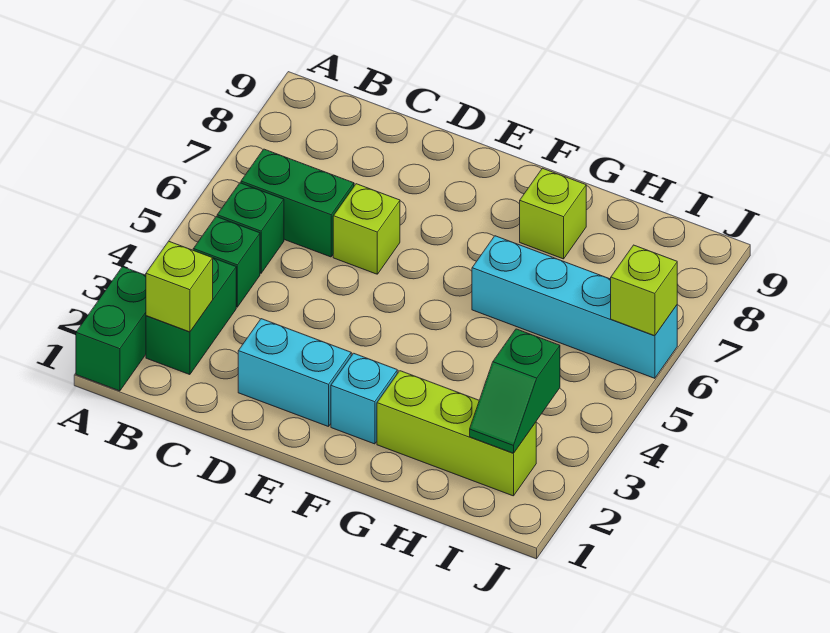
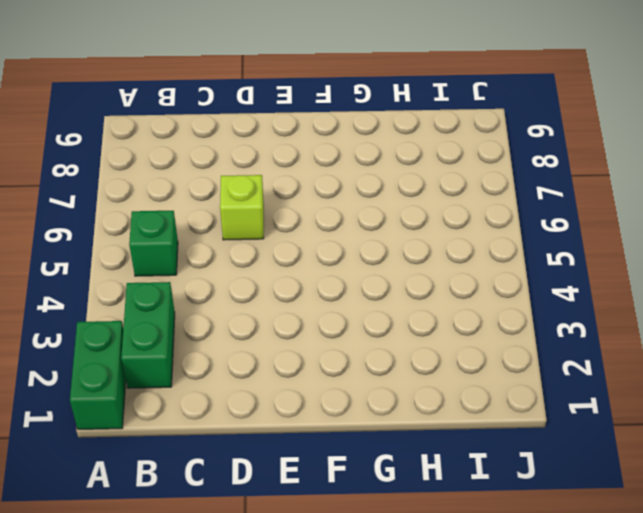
none -> green brick B4 level 1
none -> green brick B6:C6 level 1
none -> cyan brick D2:E2 level 1

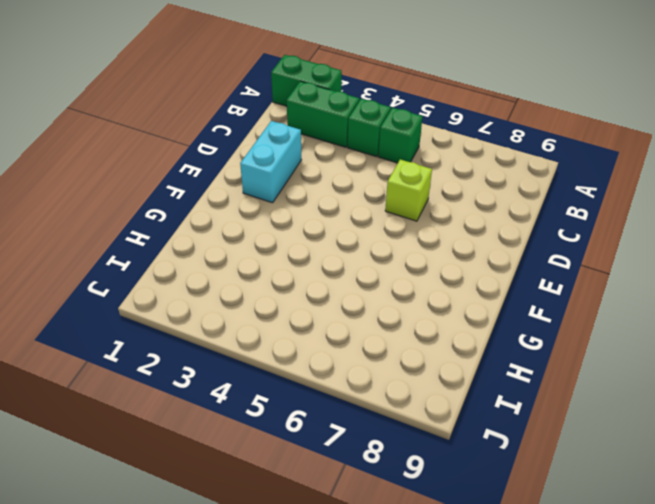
none -> green brick B6:C6 level 1
none -> cyan brick F2 level 1
none -> lime brick G2:I2 level 1

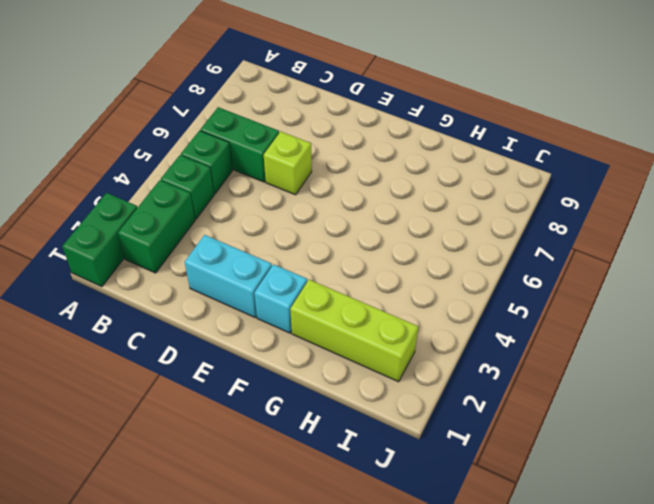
none -> cyan brick G6:J6 level 1
none -> lime brick G8 level 1
none -> lime brick B2 level 2

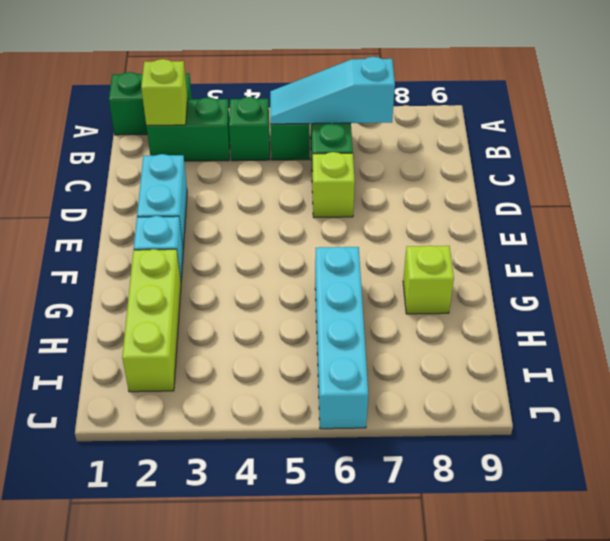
cyan slope B5:B7 level 2 top 7 -> none
none -> green slope I2:I3 level 2 top 3
none -> lime brick J6 level 2

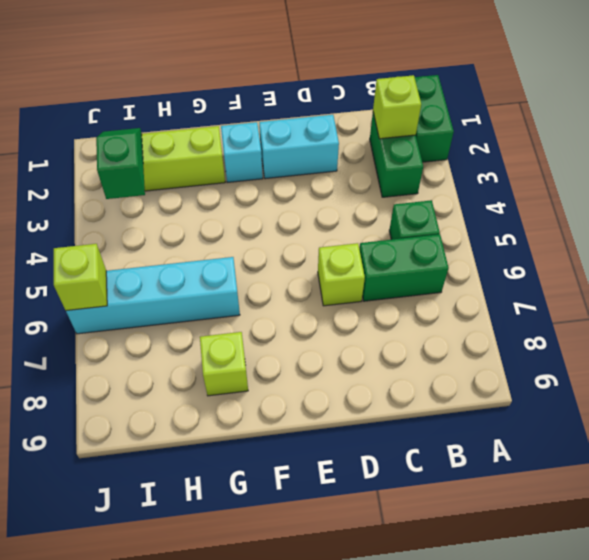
none -> green brick B4 level 1

